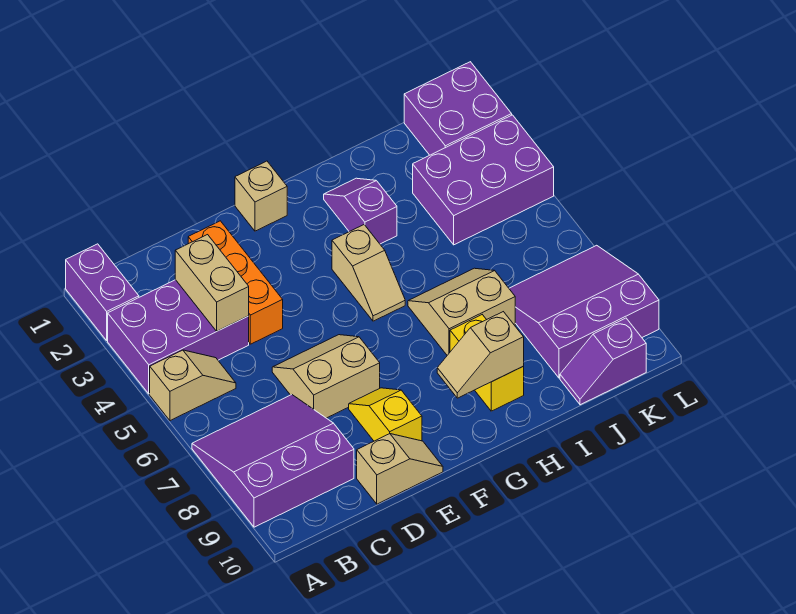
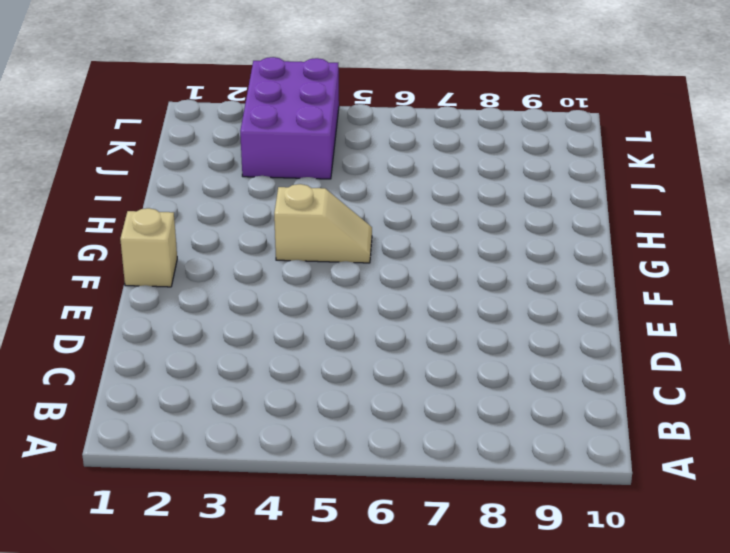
none -> purple brick A1:A2 level 1
none -> purple brick A3:C4 level 1
none -> tan slope A5:B5 level 1 top A

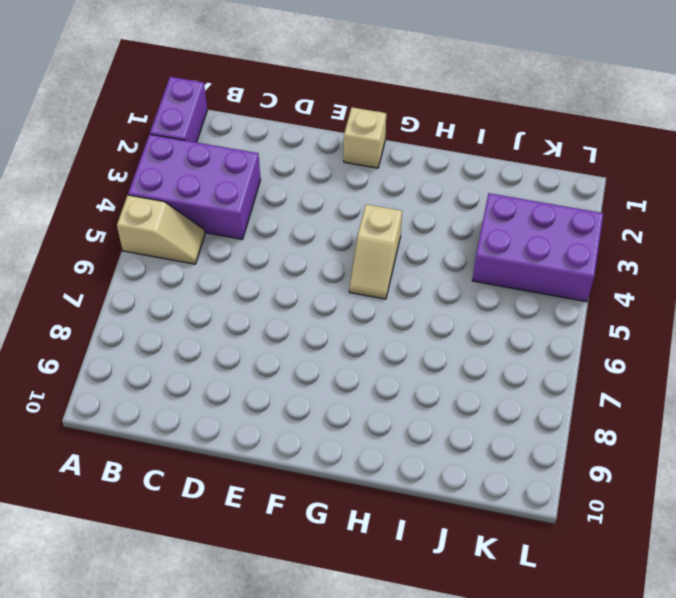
none -> purple slope A7:C9 level 1 top 9
none -> orange brick D2:D4 level 1
none -> tan slope D6:E7 level 1 top 7

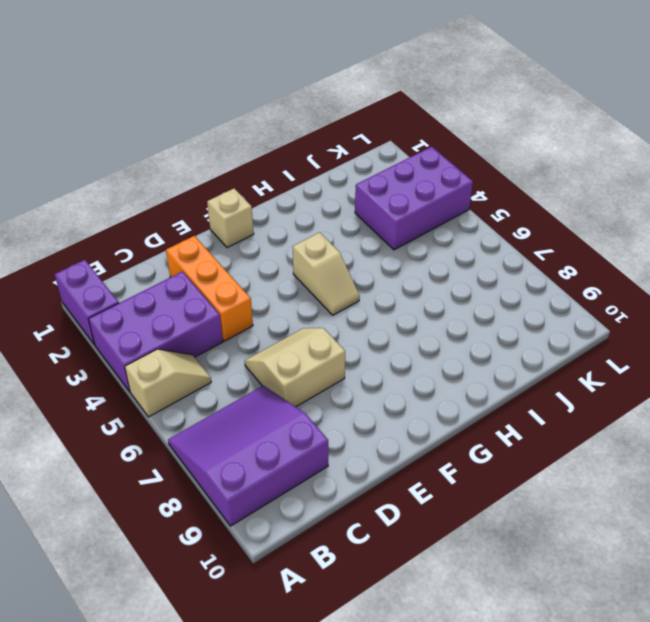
none -> tan slope D10:E10 level 1 top D
none -> yellow slope E8:E9 level 1 top 9
none -> purple slope H2:H3 level 1 top 3

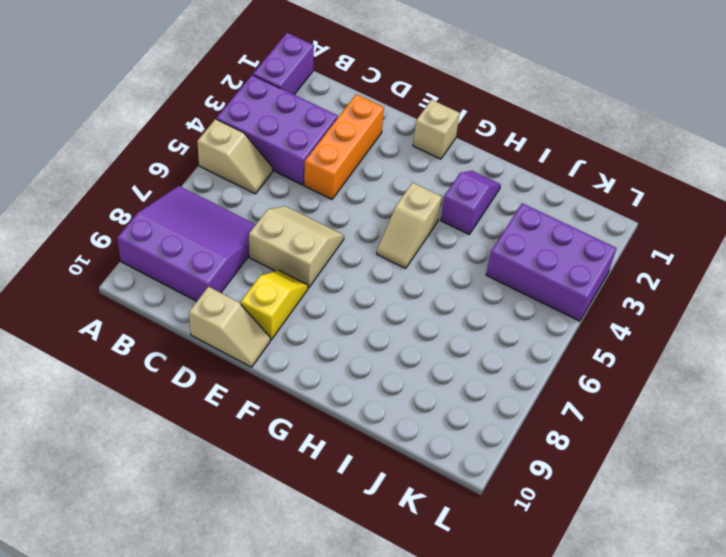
none -> tan slope H6:I7 level 1 top 7
none -> yellow brick H8:H9 level 1
none -> purple slope J7:L9 level 1 top 9

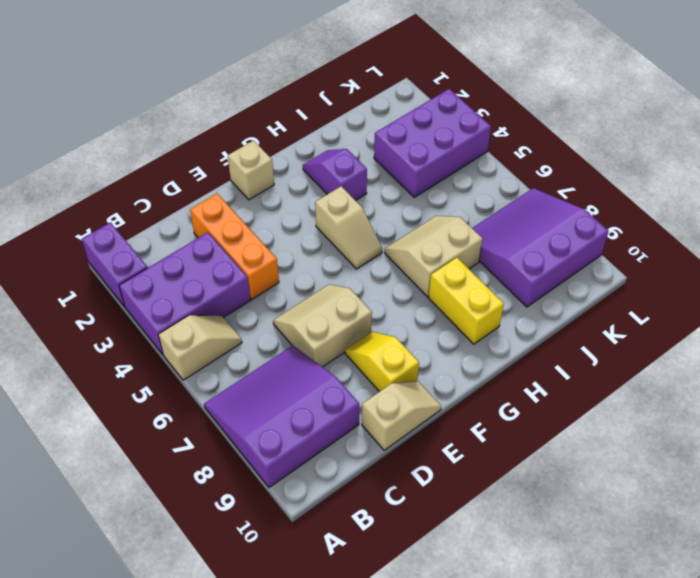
none -> purple slope J10:K10 level 1 top K
none -> purple brick K1:L2 level 1
none -> tan brick C3:C4 level 2

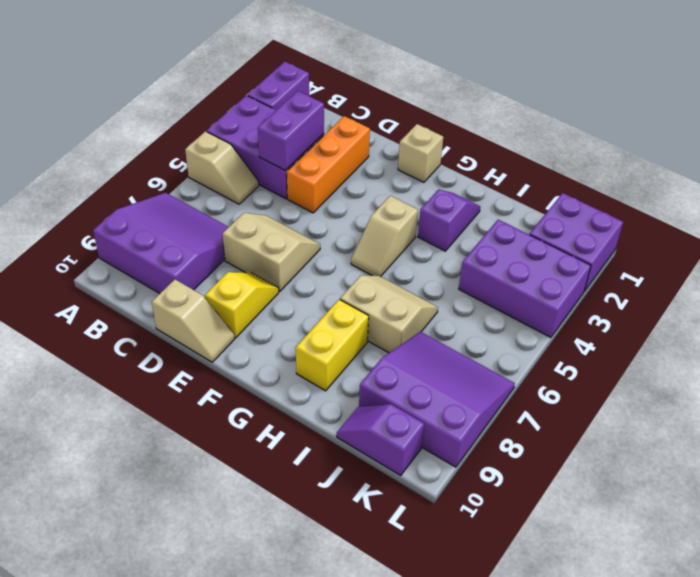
purple brick C3:C4 level 2 -> tan brick C3:C4 level 2
none -> tan slope G9:H9 level 2 top H

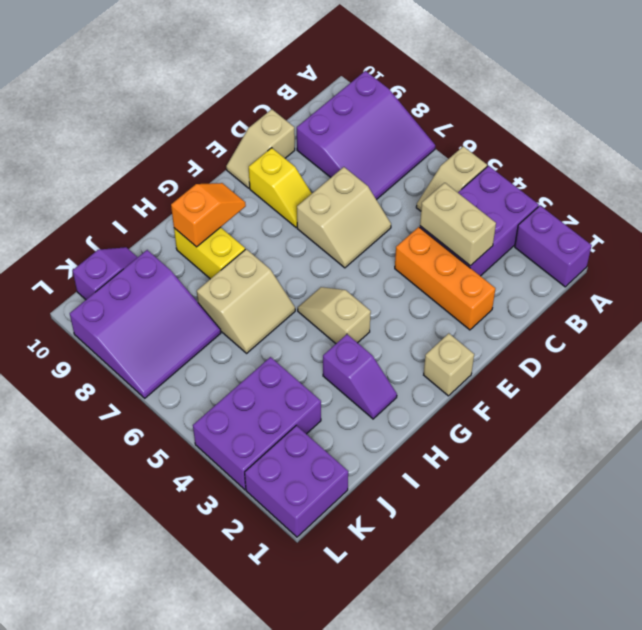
orange slope G9:H9 level 2 top H -> tan slope G9:H9 level 2 top H

